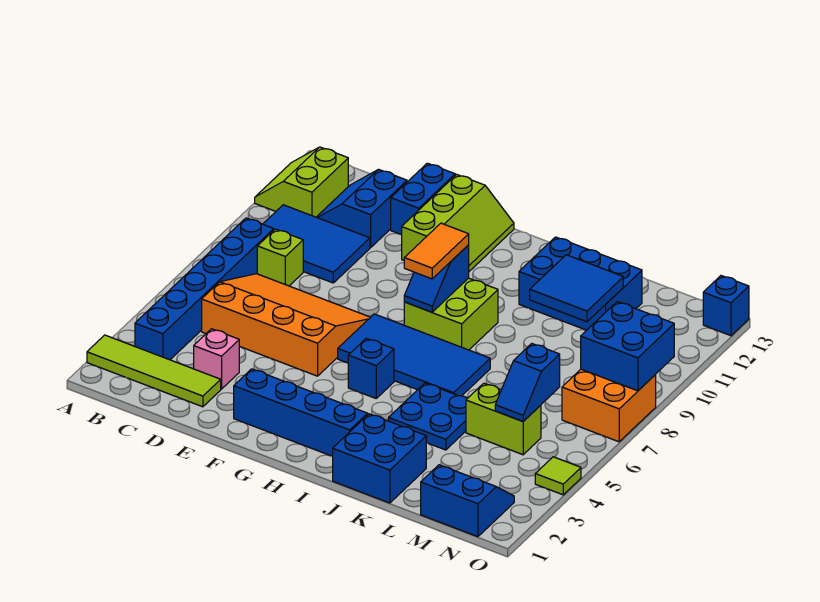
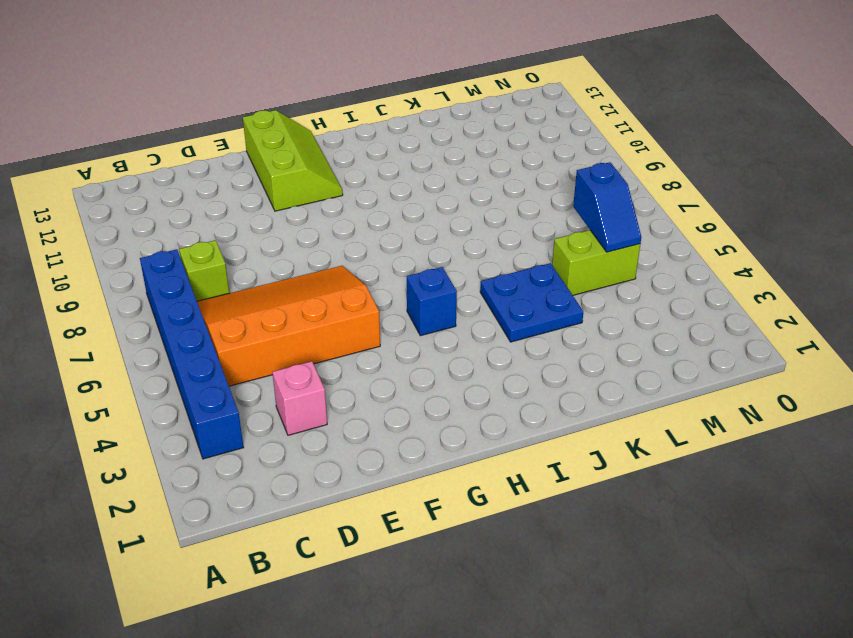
none -> lime tile A2:D2 level 1
none -> lime slope A11:B12 level 1 top B
none -> blue tile B9:D10 level 1

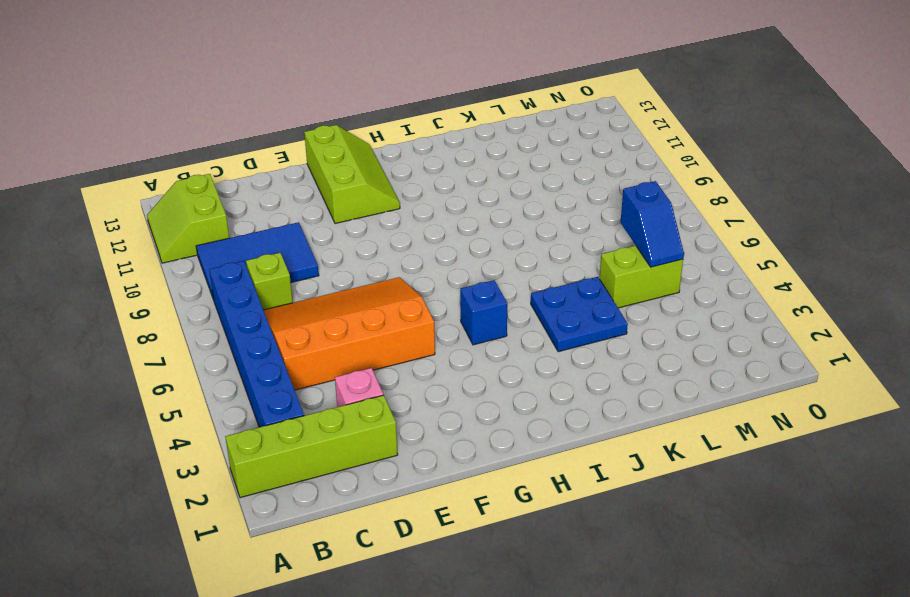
lime brick A2:D2 level 1 -> lime tile A2:D2 level 1
none -> blue slope C11:D12 level 1 top D
none -> blue brick E12:E13 level 1
none -> blue brick F2:I2 level 1

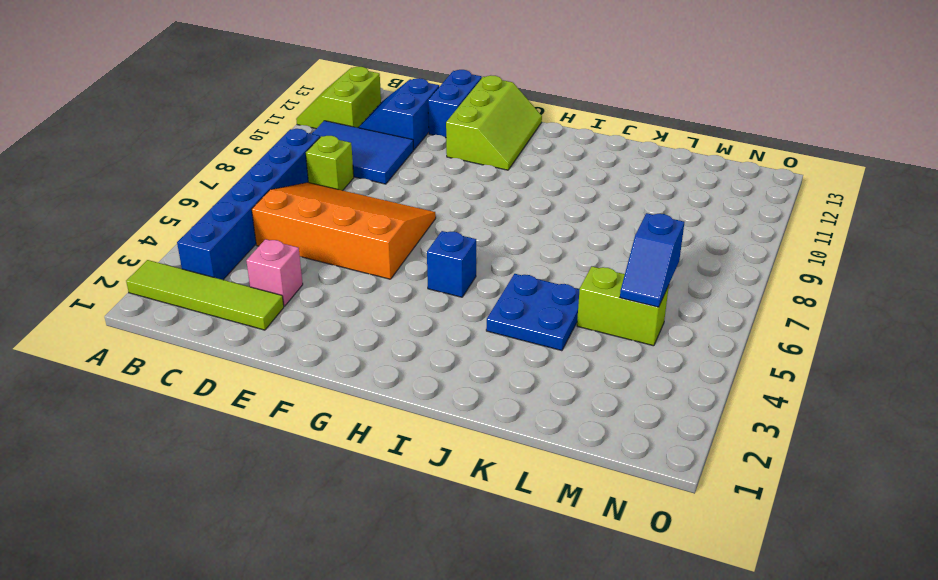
none -> blue brick F2:I2 level 1
none -> blue tile G6:J7 level 1
none -> lime brick H8:I9 level 1

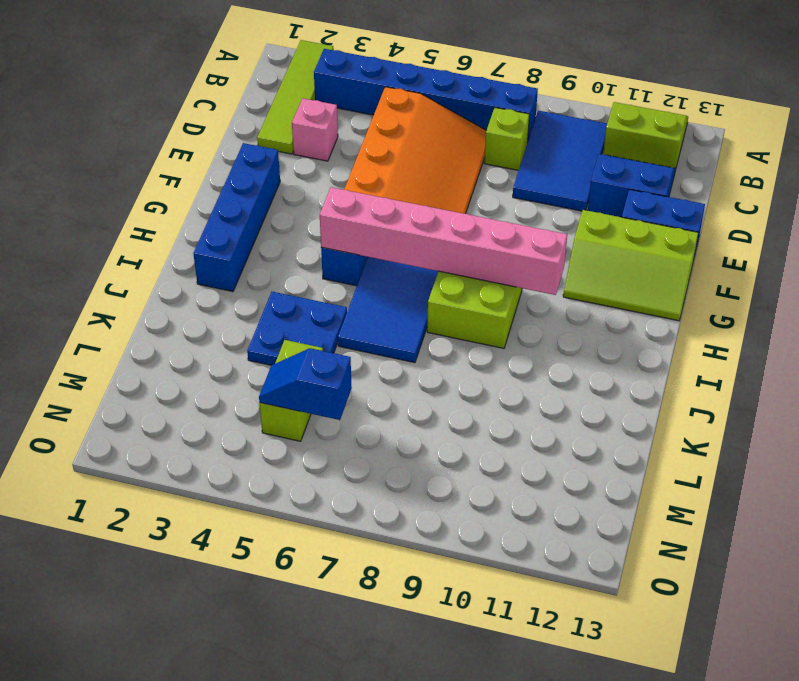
pink brick H5:H10 level 2 -> blue slope H8:H9 level 2 top 9
none -> blue brick J1:K2 level 1
none -> blue brick J11:L12 level 1
none -> blue slope M1:N2 level 1 top 1

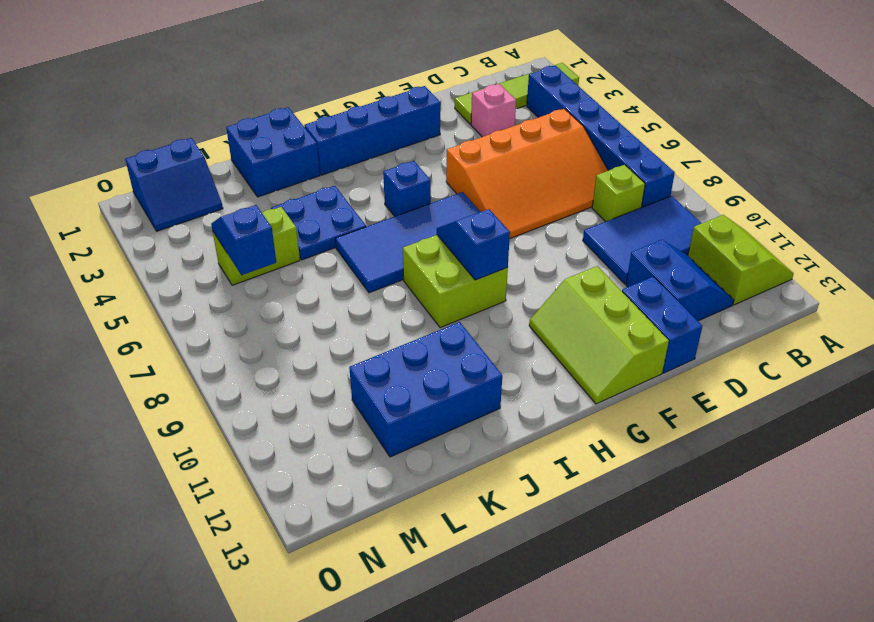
none -> orange brick N7:O8 level 1
none -> lime tile O4 level 1
none -> blue brick O13 level 1

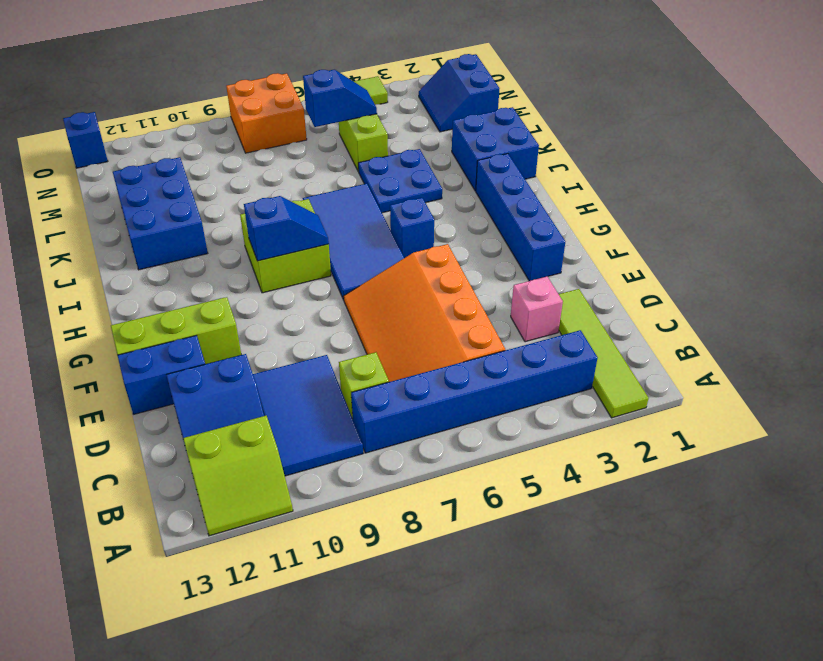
none -> blue tile K10:L11 level 2
none -> blue brick N8:O9 level 2
none -> orange tile H8:H9 level 3

